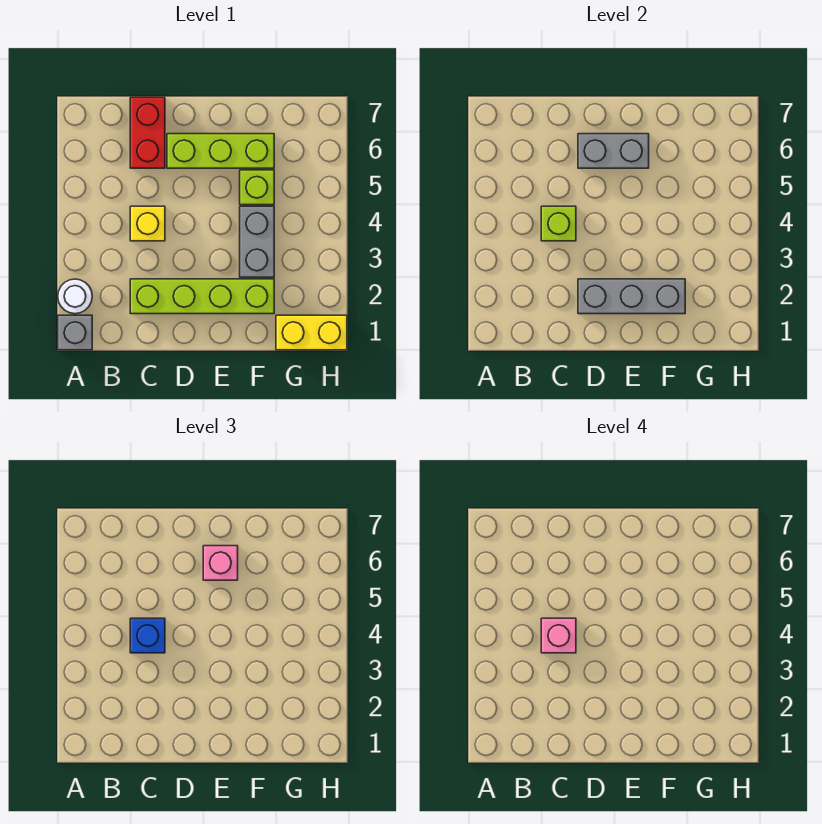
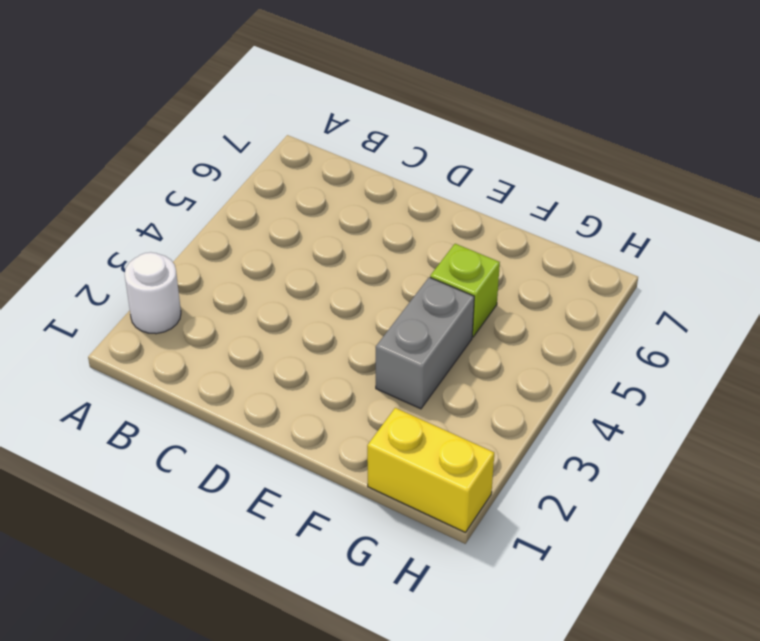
none -> grey brick A1 level 1
none -> lime brick C2:F2 level 1
none -> yellow brick C4 level 1

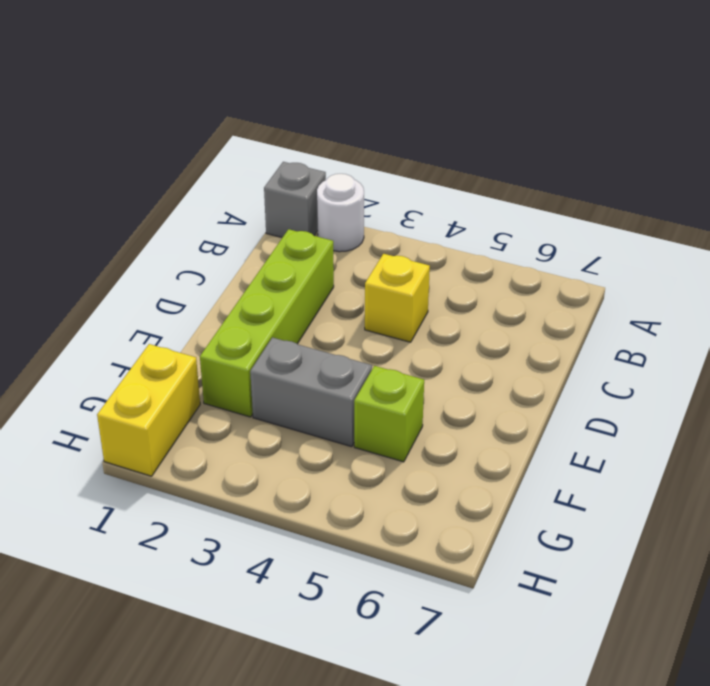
none -> red brick C6:C7 level 1
none -> lime brick D6:F6 level 1
none -> lime brick C4 level 2

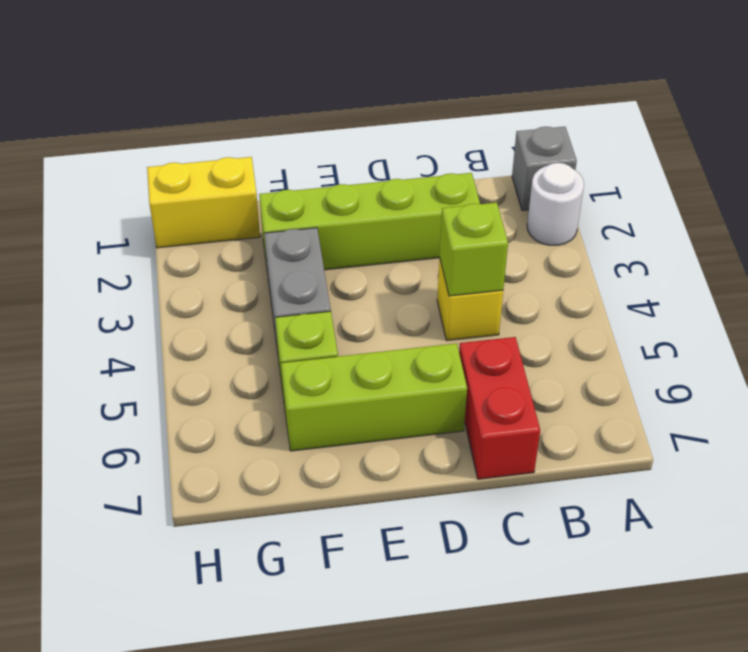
none -> grey brick D2:F2 level 2
none -> grey brick D6:E6 level 2
none -> blue brick C4 level 3

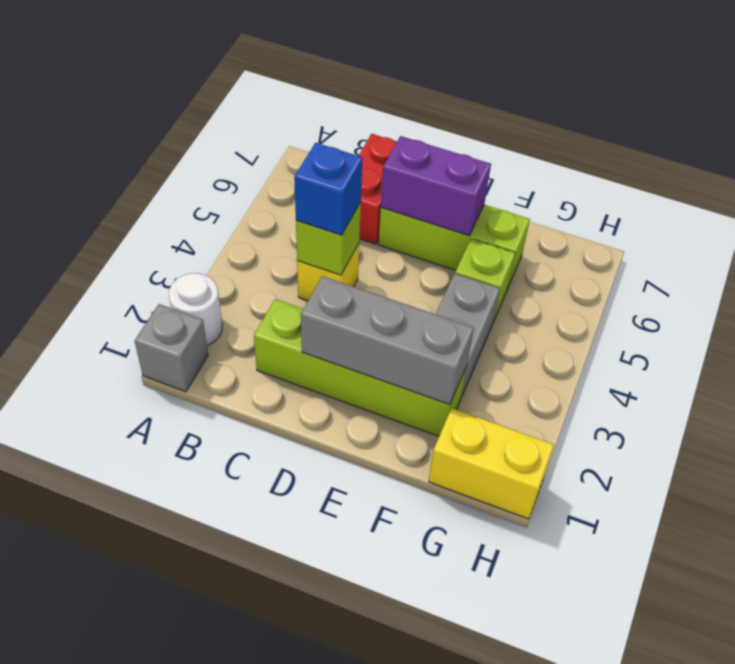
purple brick D6:E6 level 2 -> grey brick D6:E6 level 2
none -> pink brick E6 level 3
none -> pink brick C4 level 4

